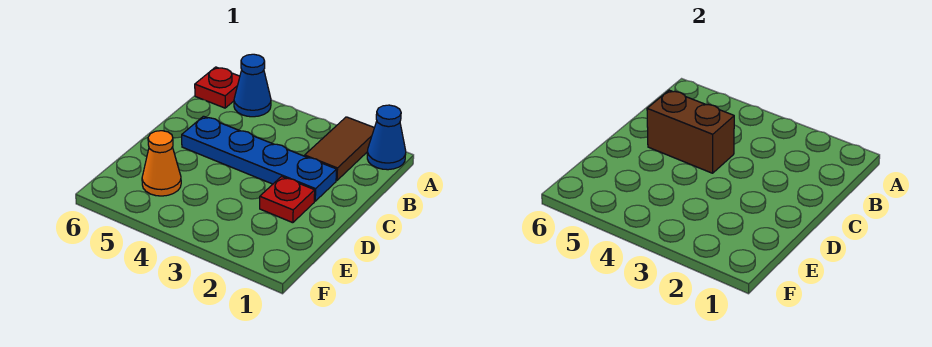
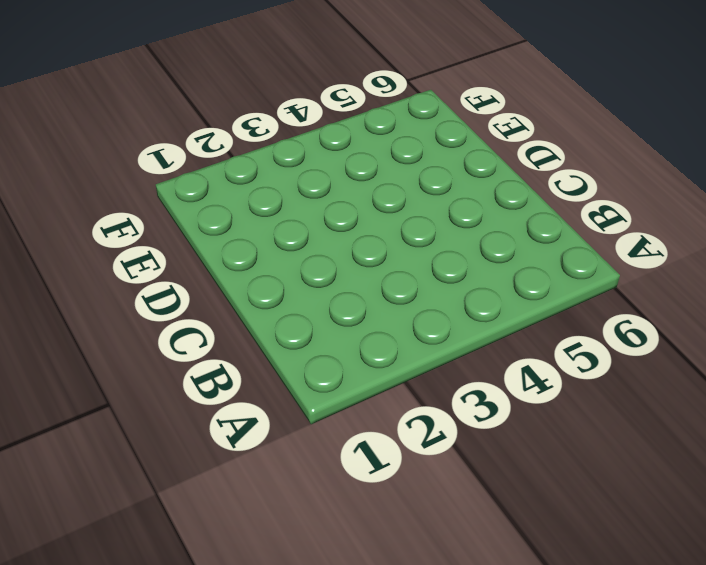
none -> blue cone A1 level 1
none -> brown tile A2:B2 level 1

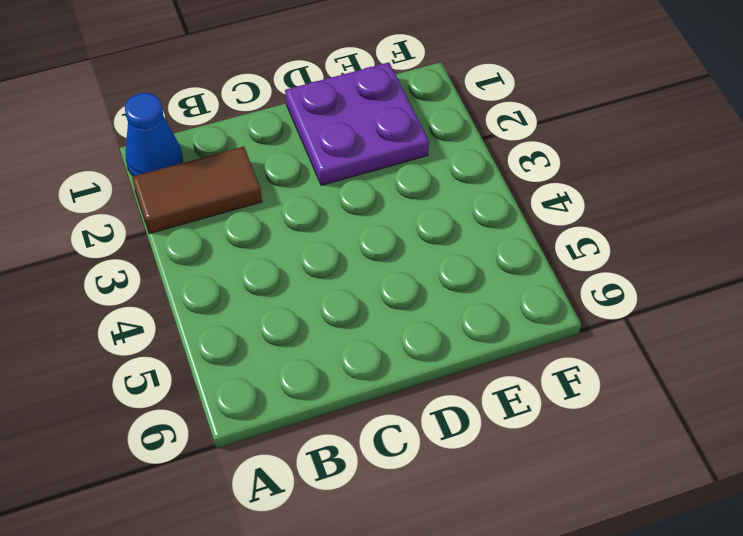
purple plate D1:E2 level 1 -> red plate D2 level 1
none -> blue cone A5 level 1
none -> red plate A6 level 1

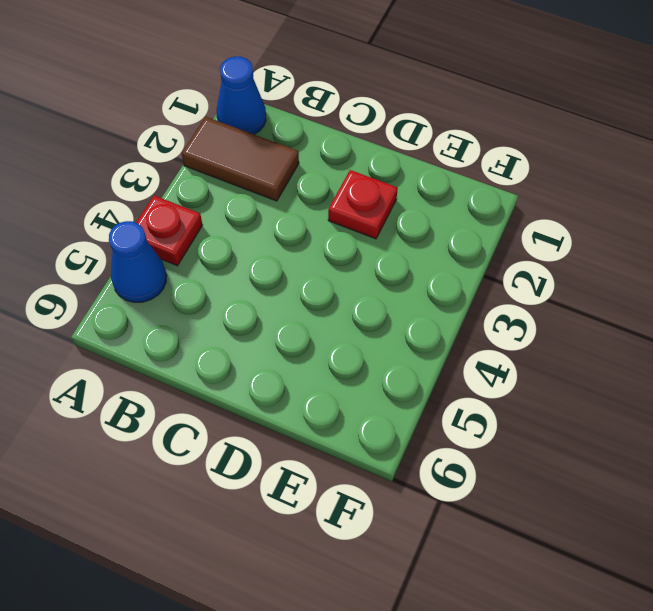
red plate A4 level 1 -> red plate A6 level 1
none -> blue plate C2:C5 level 1
none -> orange cone E5 level 1

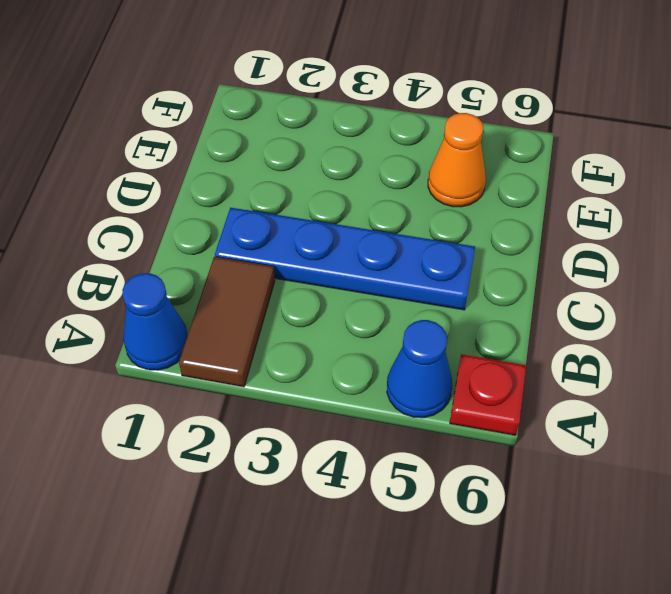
none -> red plate D2 level 1
none -> brown brick C4:C5 level 2

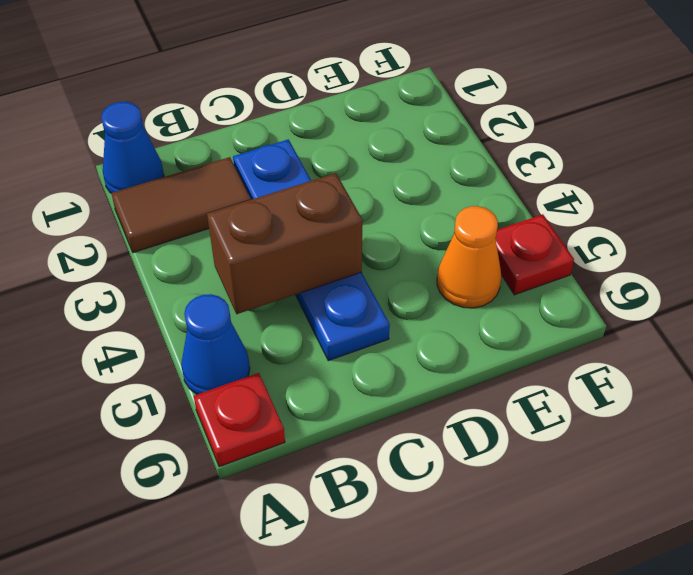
brown brick B4:C4 level 2 -> brown brick C4:C5 level 2
red plate F5 level 1 -> red plate D2 level 1

